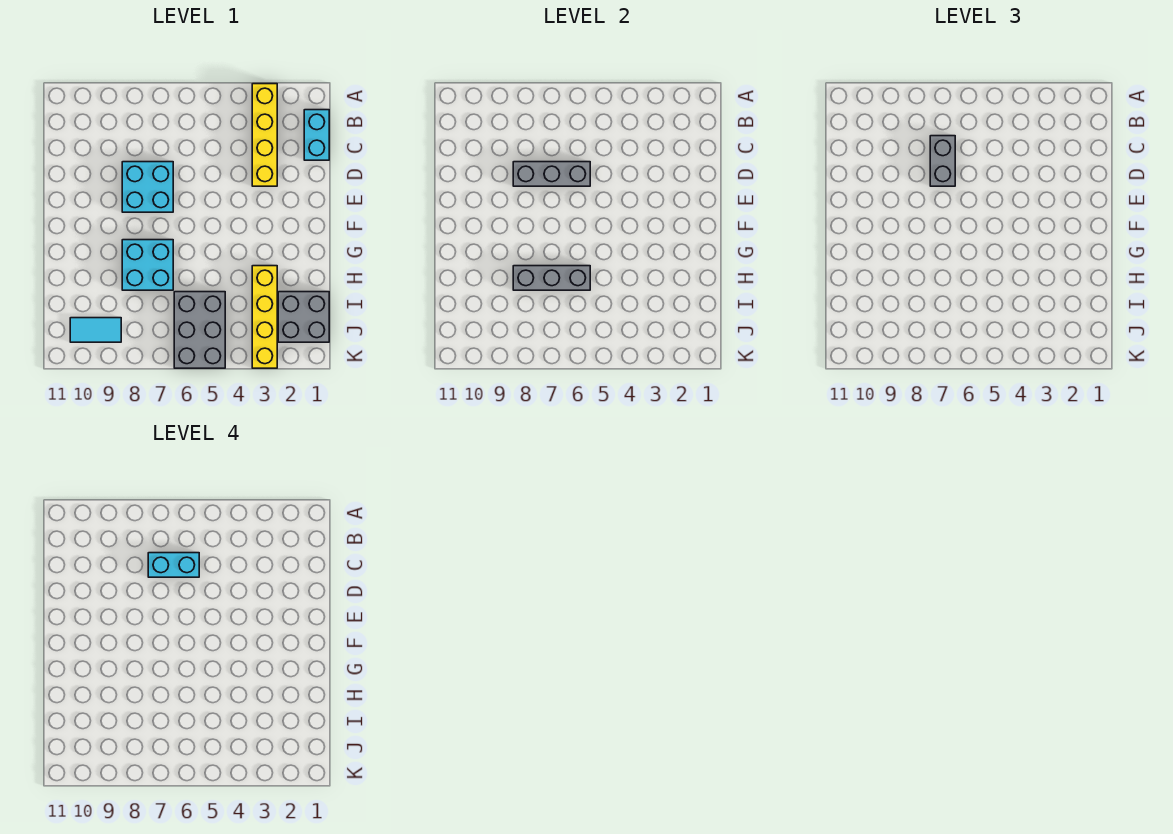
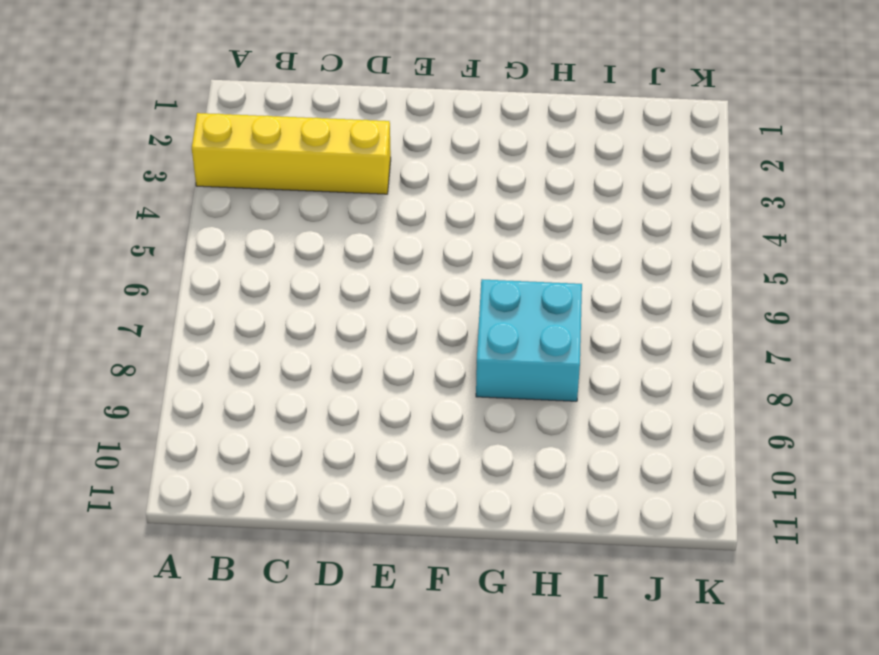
none -> cyan brick B1:C1 level 1
none -> cyan brick D7:E8 level 1
none -> yellow brick H3:K3 level 1

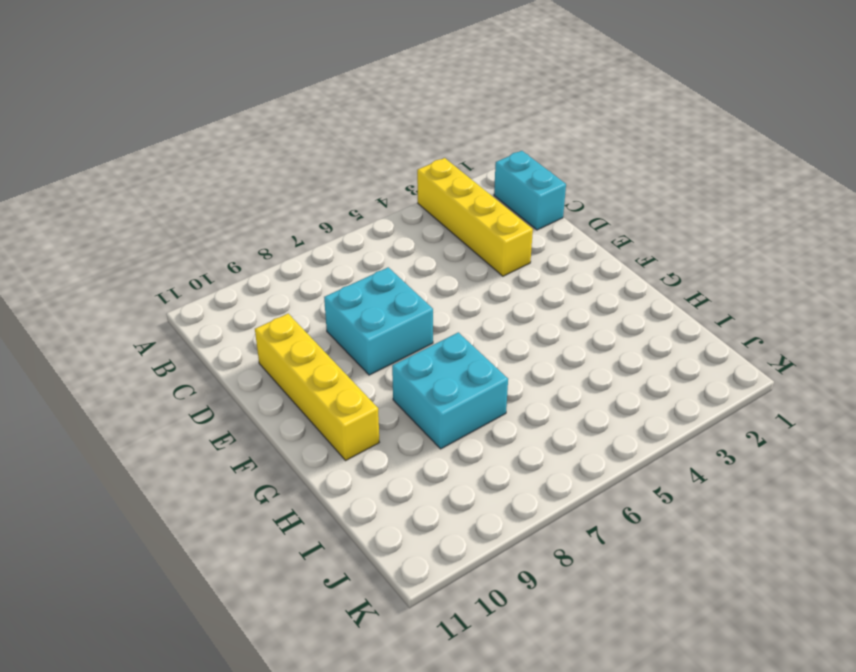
yellow brick D10:G10 level 1 -> yellow brick H3:K3 level 1
none -> grey brick I1:J2 level 1
none -> grey brick I5:K6 level 1
none -> cyan tile J9:J10 level 1

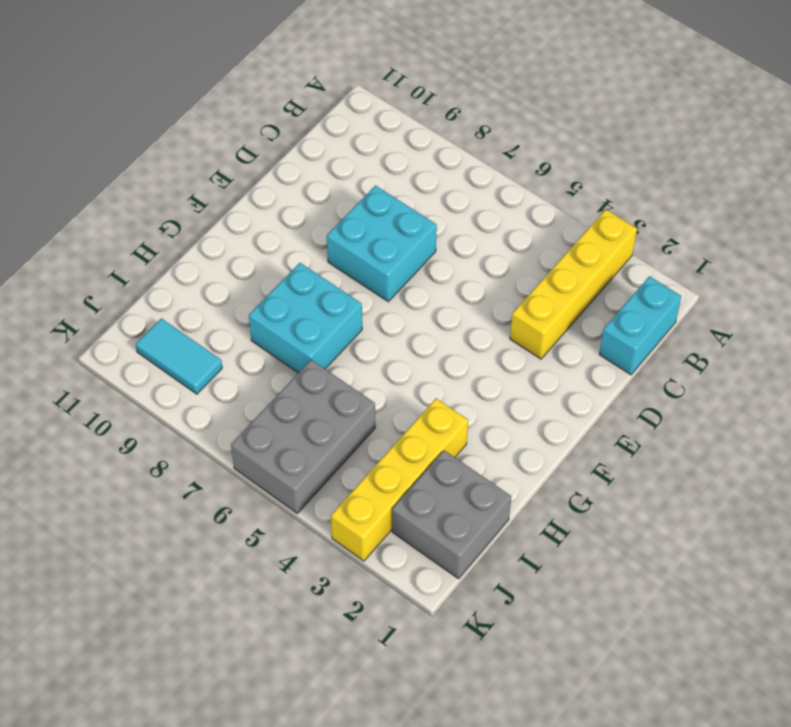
none -> grey brick D6:D8 level 2
none -> grey brick H6:H8 level 2
none -> grey brick C7:D7 level 3

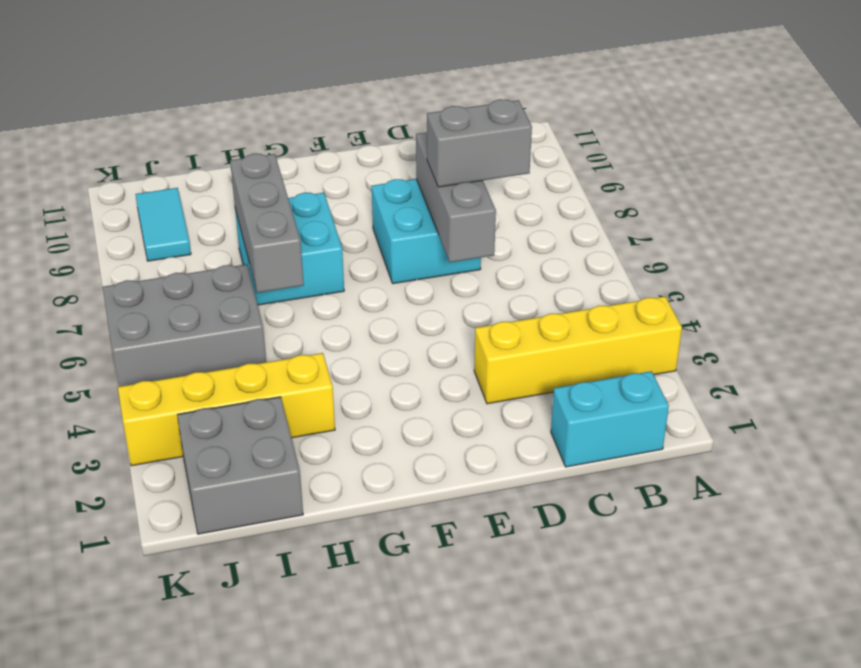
none -> cyan brick C6:C7 level 4

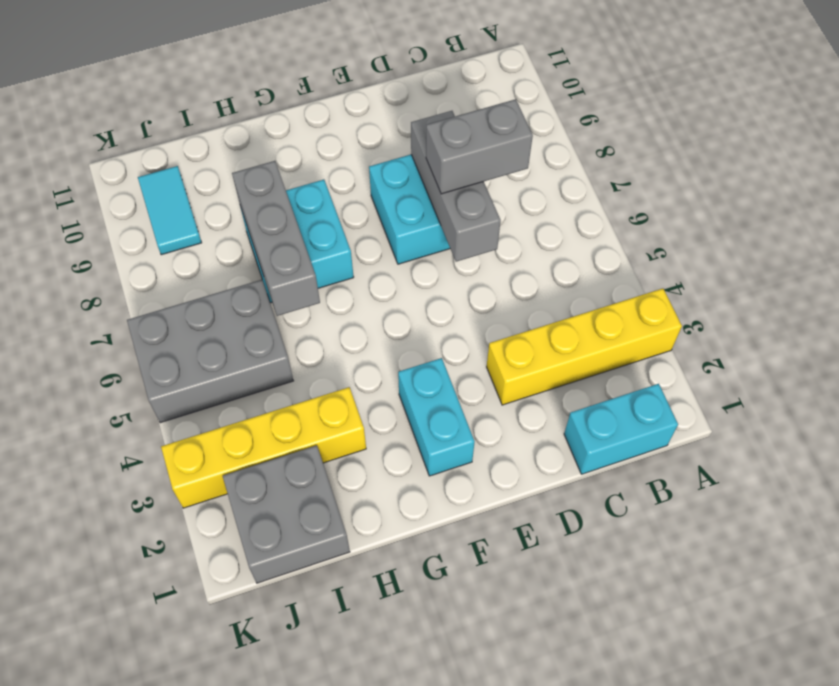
cyan brick F2:F3 level 1 -> cyan brick C6:C7 level 4

